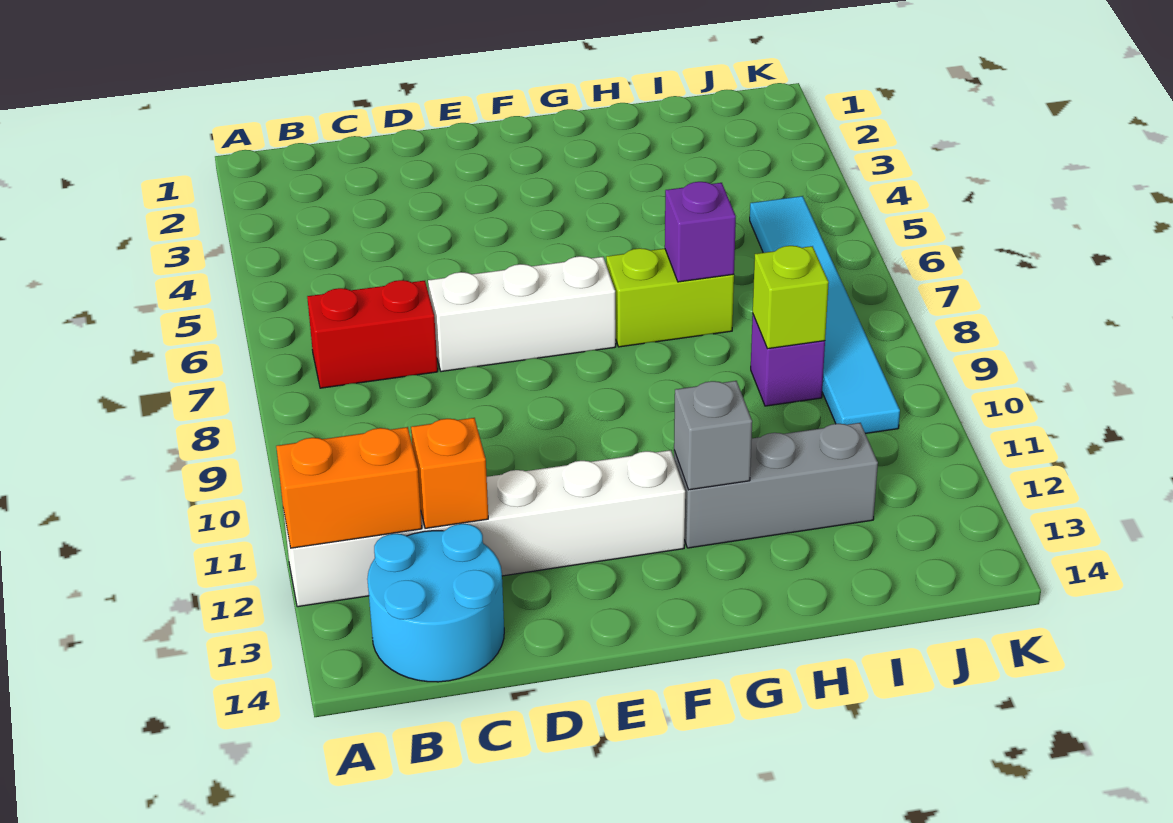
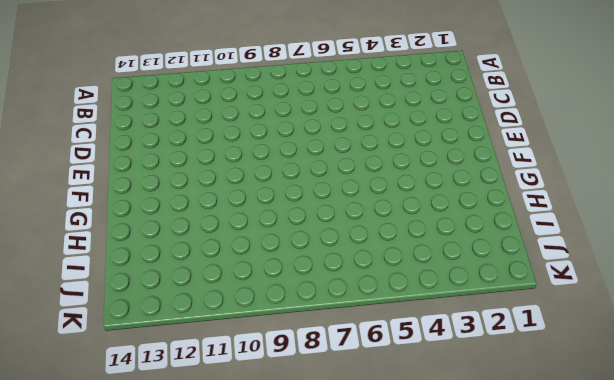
none -> white brick A12:F12 level 1
none -> red brick B7:C7 level 1
none -> cyan round brick B13:C14 level 1

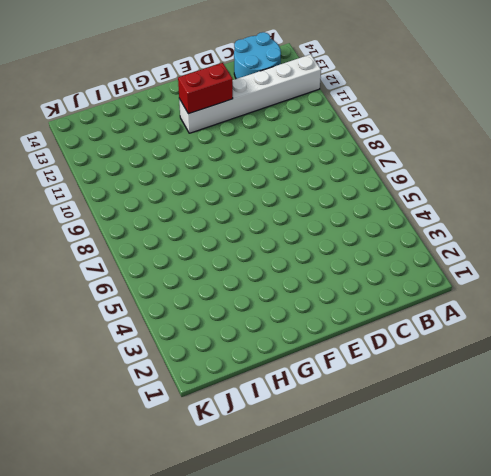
red brick E12:F12 level 2 -> red brick B7:C7 level 1
none -> white brick D7:F7 level 1
none -> lime brick G7:H7 level 1
none -> grey brick G12:I12 level 1

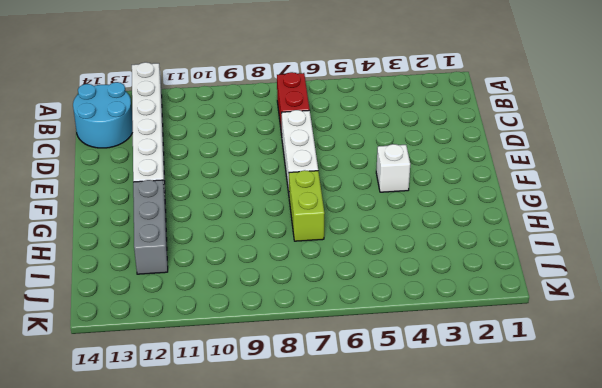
white brick F4 level 1 -> none
none -> purple brick I9 level 1
none -> cyan tile J5:J10 level 1
none -> orange brick A12:B12 level 2

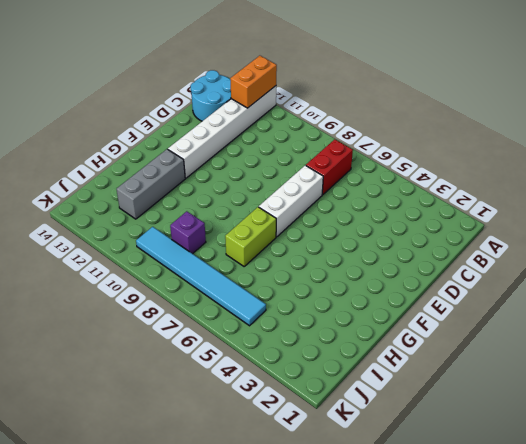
none -> orange brick C12 level 2
none -> grey brick G12 level 2
none -> purple brick H7 level 2

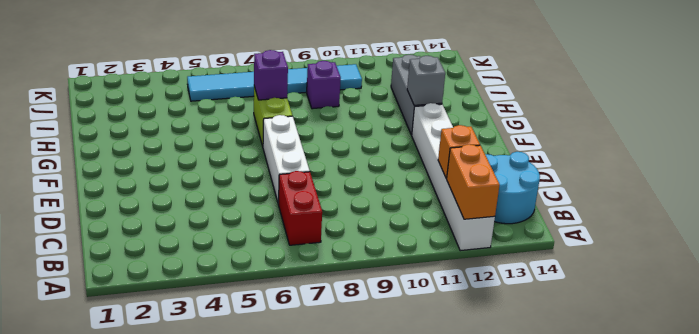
none -> lime brick I9 level 2

